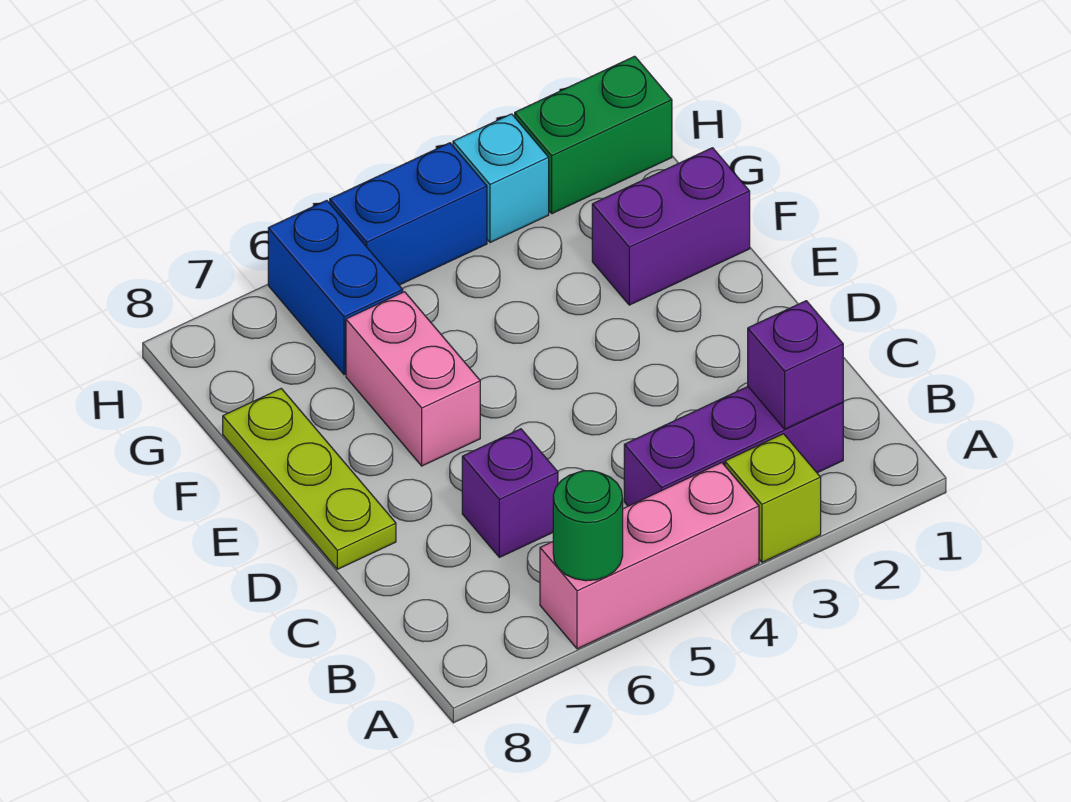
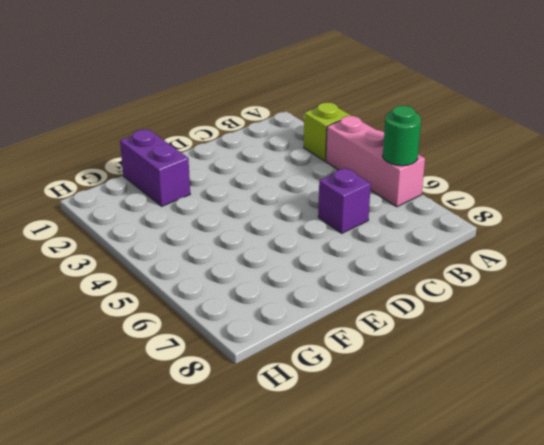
none -> purple brick B2:B4 level 1
none -> lime plate D8:F8 level 1
none -> pink brick E6:F6 level 1

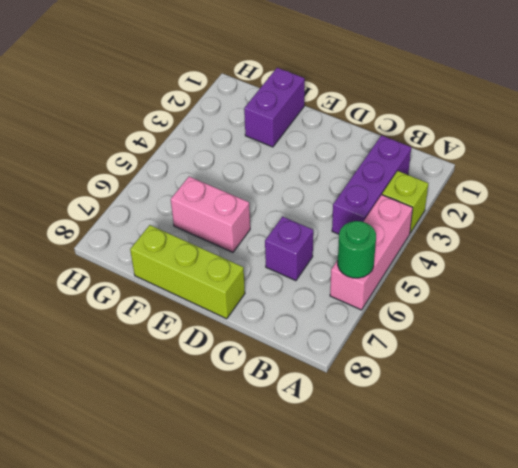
lime brick D8:F8 level 1 -> lime plate D8:F8 level 1
none -> blue brick G6:H6 level 1
none -> green brick H1:H2 level 1
none -> cyan brick H3 level 1

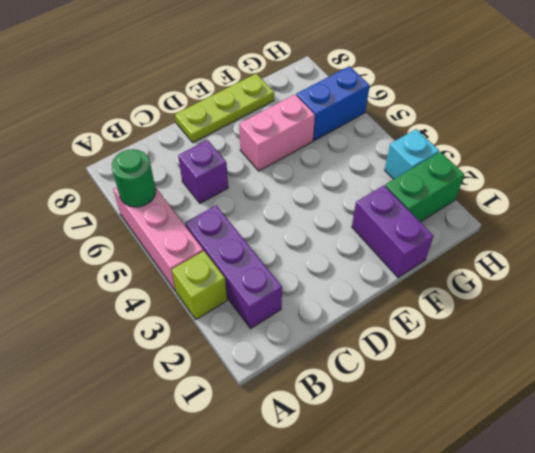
green brick G2:H2 level 1 -> green brick H1:H2 level 1
none -> blue brick H4:H5 level 1
none -> purple brick B2 level 2

